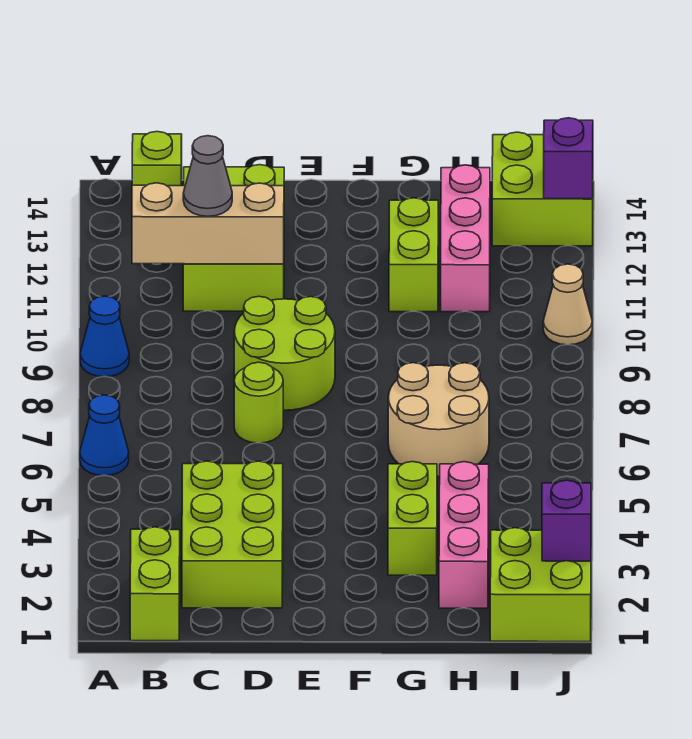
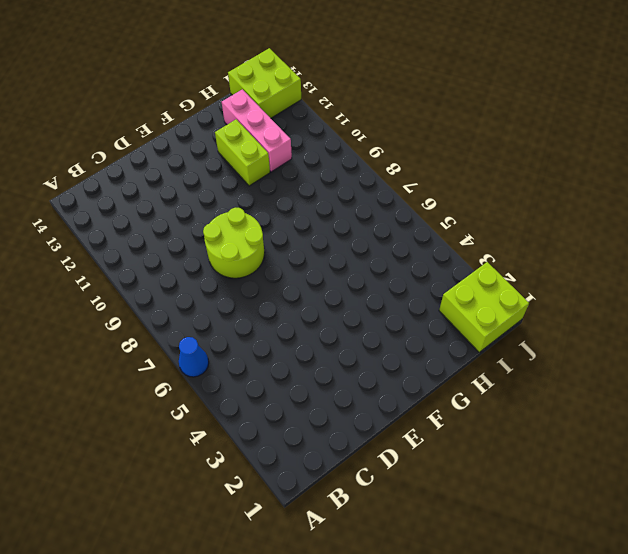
none -> blue cone A9 level 1
none -> lime brick B1:B2 level 1
none -> lime brick B14 level 1

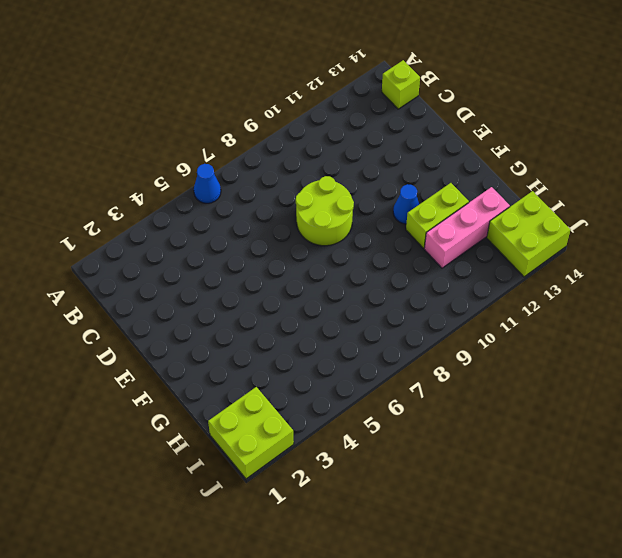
blue cone F11 level 1 -> blue cone A9 level 1
none -> lime brick B1:B2 level 1
none -> lime brick C2:D4 level 1
none -> lime brick C11:D13 level 1

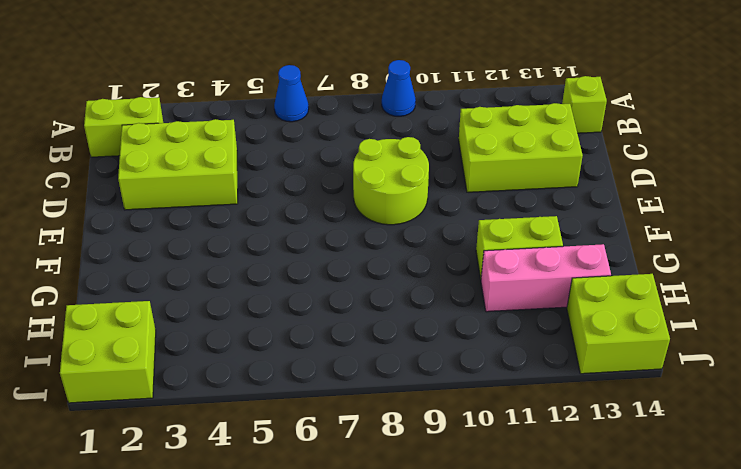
none -> lime round brick D7 level 1
none -> lime brick G3:G4 level 1
none -> tan round brick G6:H7 level 1

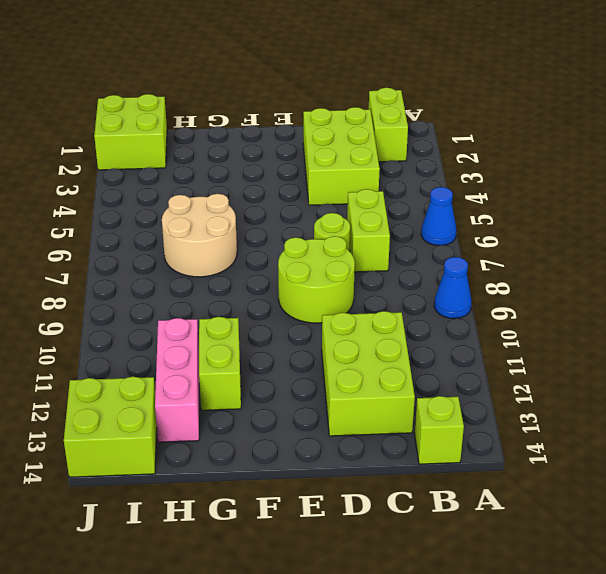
lime brick C6:C7 level 1 -> lime brick G3:G4 level 1
none -> pink brick H2:H4 level 1
none -> tan cone J10 level 1
none -> tan brick B11:D11 level 2

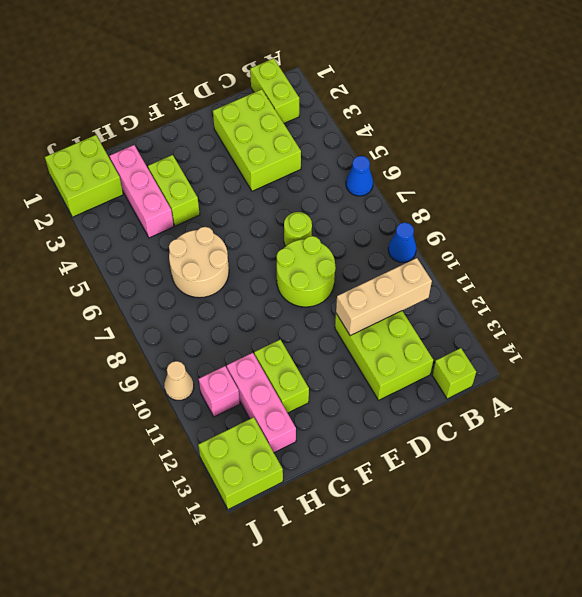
pink brick I11 level 1 -> none
none -> purple brick J2 level 2
none -> purple brick J13 level 2
none -> grey cone C11 level 3

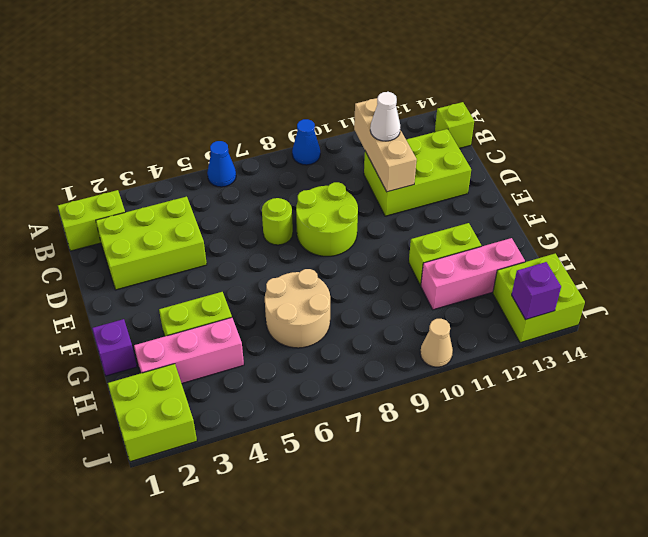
white cone C11 level 3 -> grey cone C11 level 3
purple brick G1 level 1 -> purple brick J2 level 2

